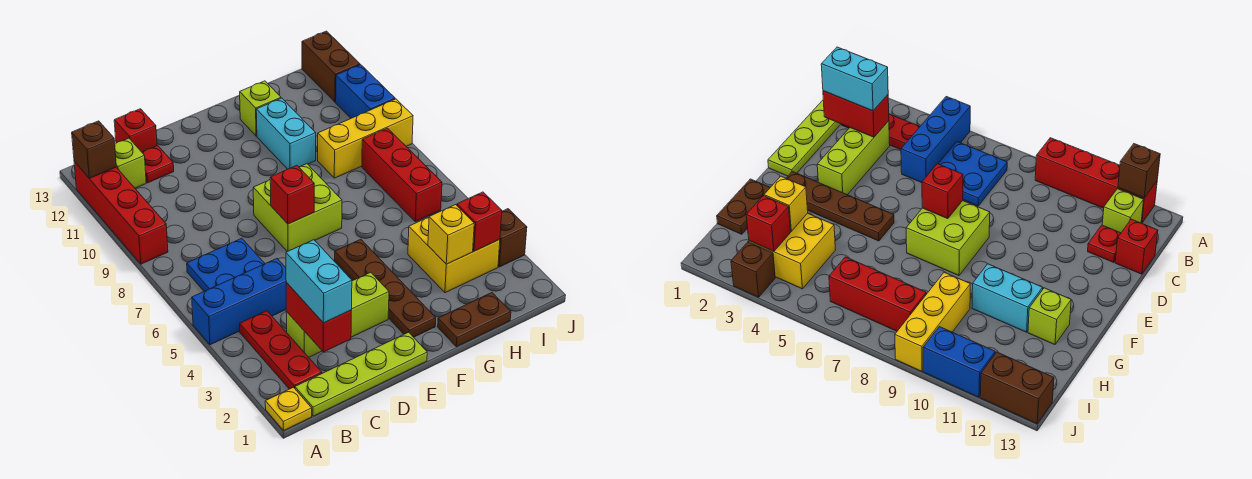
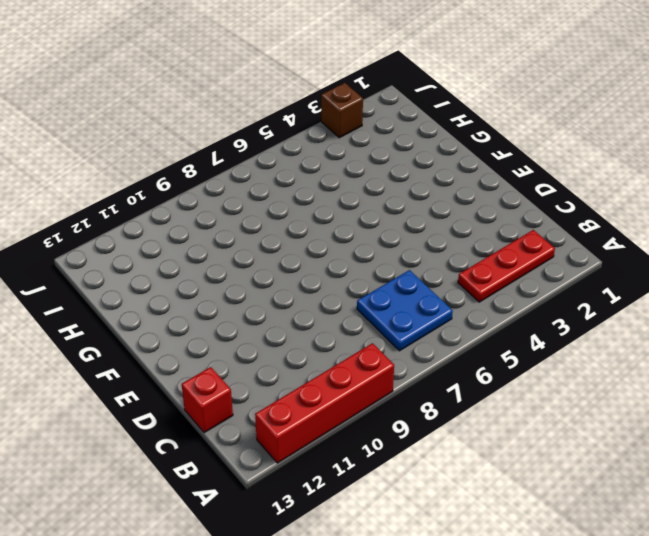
none -> yellow plate A1 level 1
none -> blue brick A5:C5 level 1
none -> lime plate B1:E1 level 1

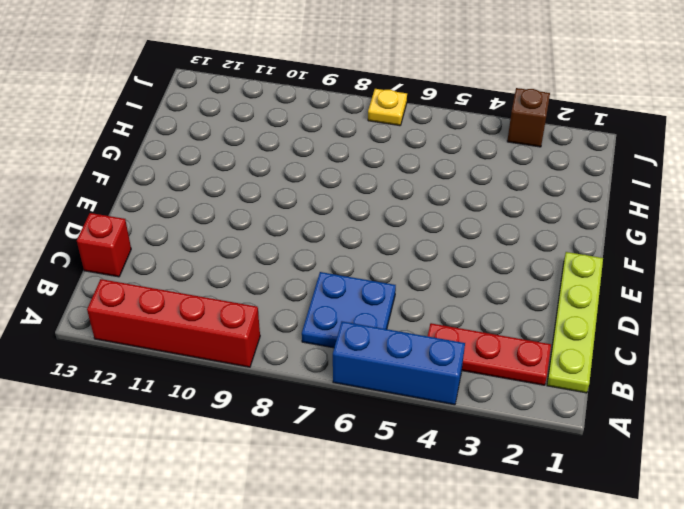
blue brick A4:A6 level 1 -> blue brick A5:C5 level 1
yellow plate J7 level 1 -> yellow plate A1 level 1
none -> lime brick B12 level 1
none -> lime brick C3:E3 level 1
none -> red plate C12 level 1

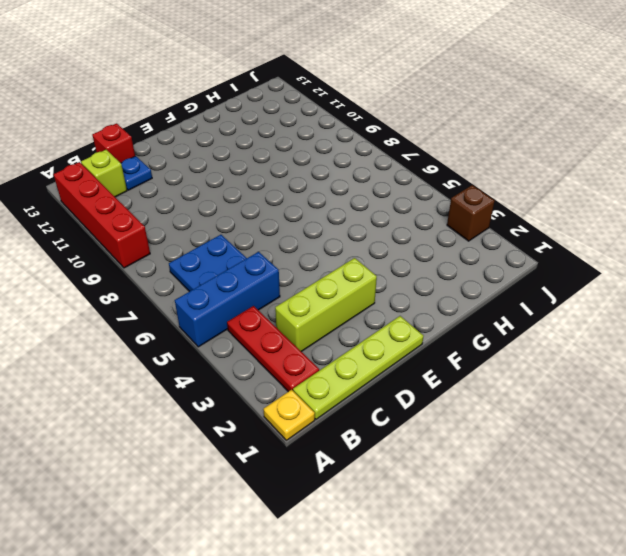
blue plate C12 level 1 -> red plate C12 level 1
none -> lime brick E7:F8 level 1
none -> brown plate F2:F5 level 1
none -> brown plate G1:H1 level 1

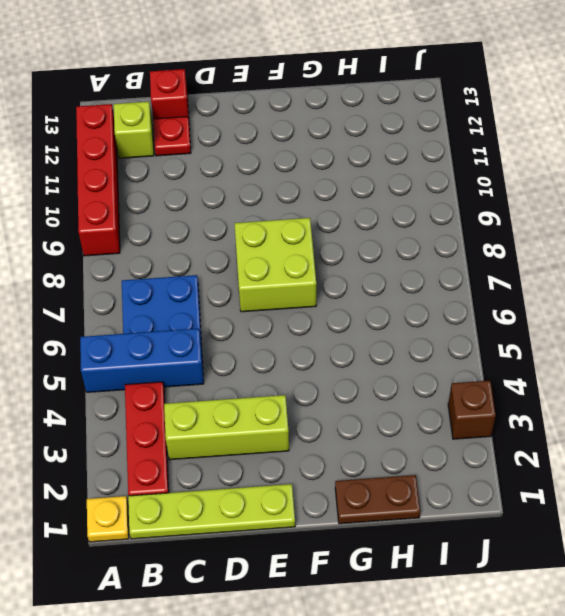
none -> brown plate F2:F5 level 1
none -> cyan brick G10:G11 level 1
none -> lime brick G12 level 1

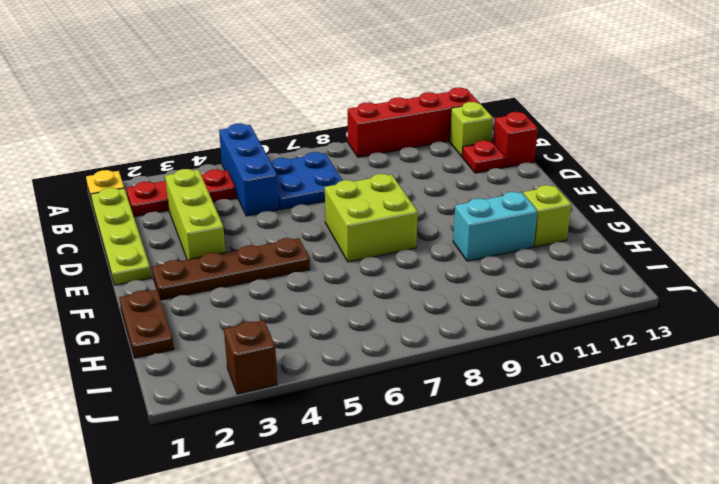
none -> yellow brick H3:I4 level 1
none -> yellow brick H9:J9 level 1
none -> red brick I6:I8 level 1

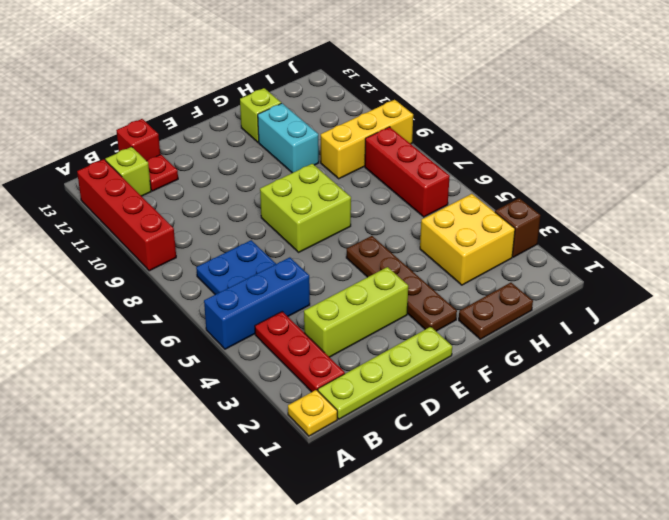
none -> blue brick J10:J11 level 1
none -> brown brick J12:J13 level 1
none -> brown brick A12 level 2

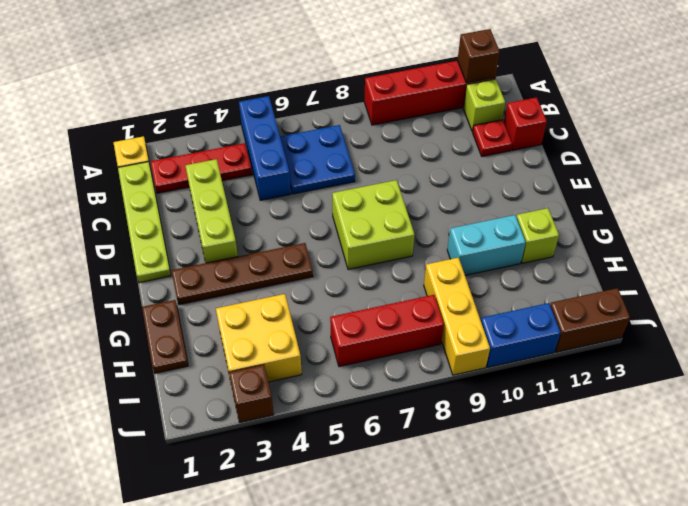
none -> red brick C2:C3 level 2
none -> red brick E7 level 2
none -> yellow brick H3 level 2

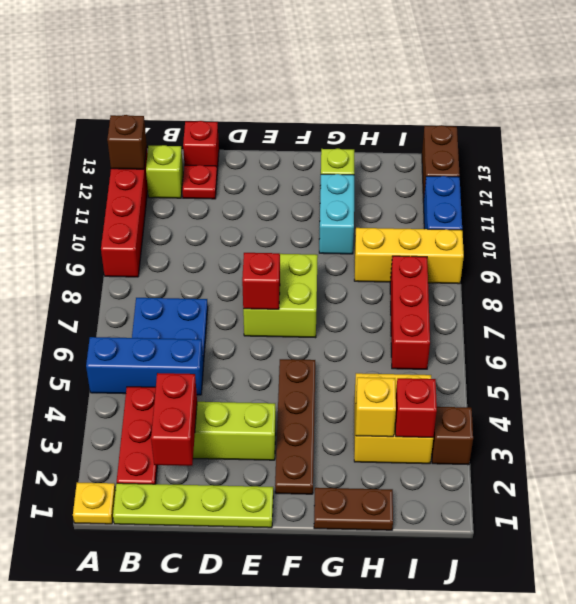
none -> cyan brick C2:C3 level 3

